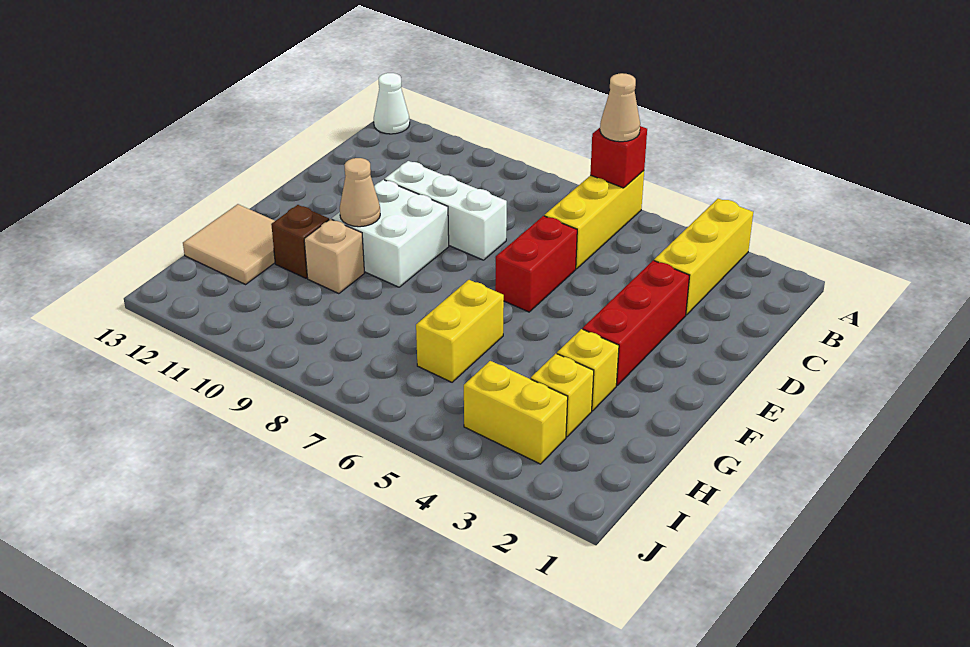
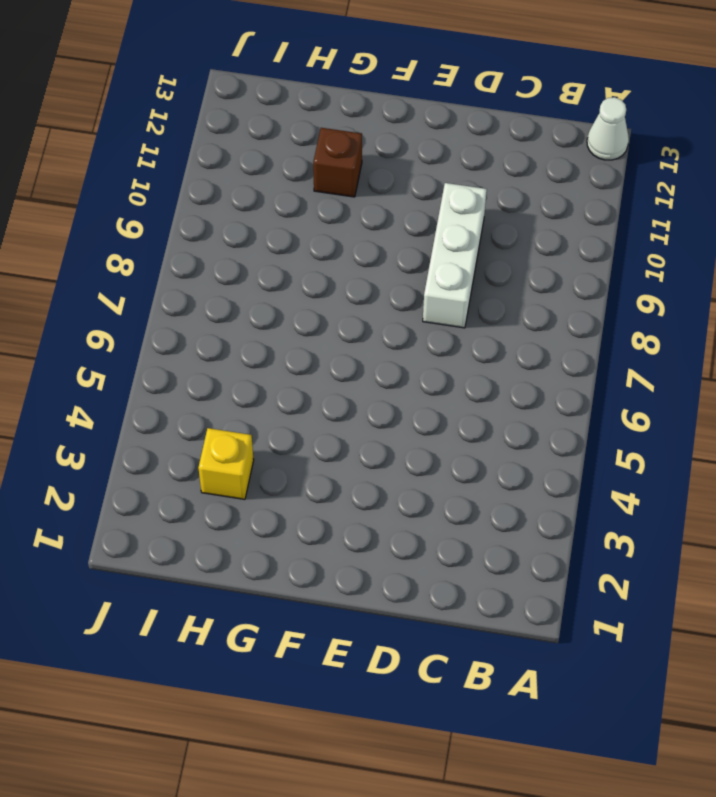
none -> yellow brick A3:C3 level 1
none -> yellow brick A6:C6 level 1
none -> red brick D3:F3 level 1

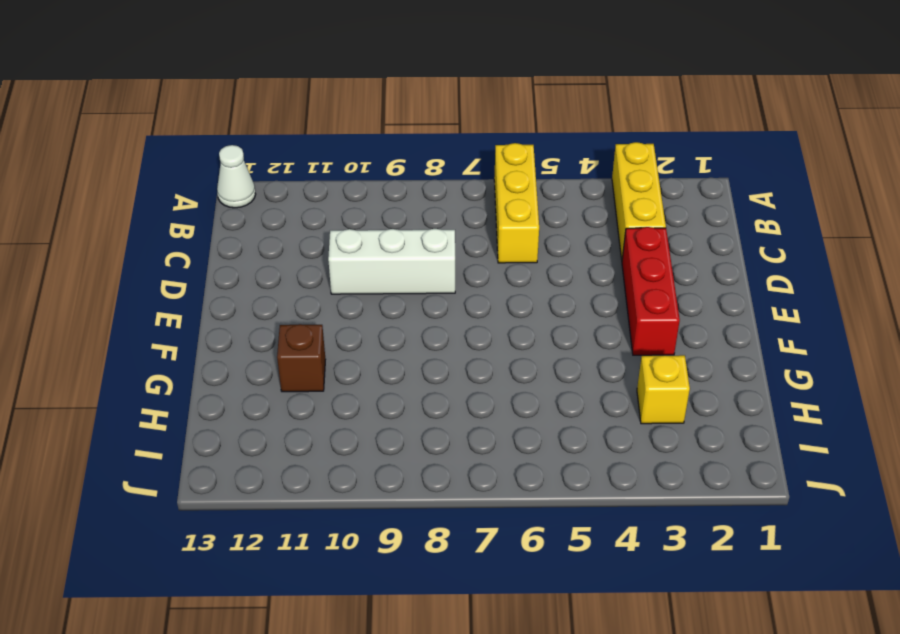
none -> red brick D6:E6 level 1
none -> white brick E9:F10 level 1
none -> yellow brick G3 level 1

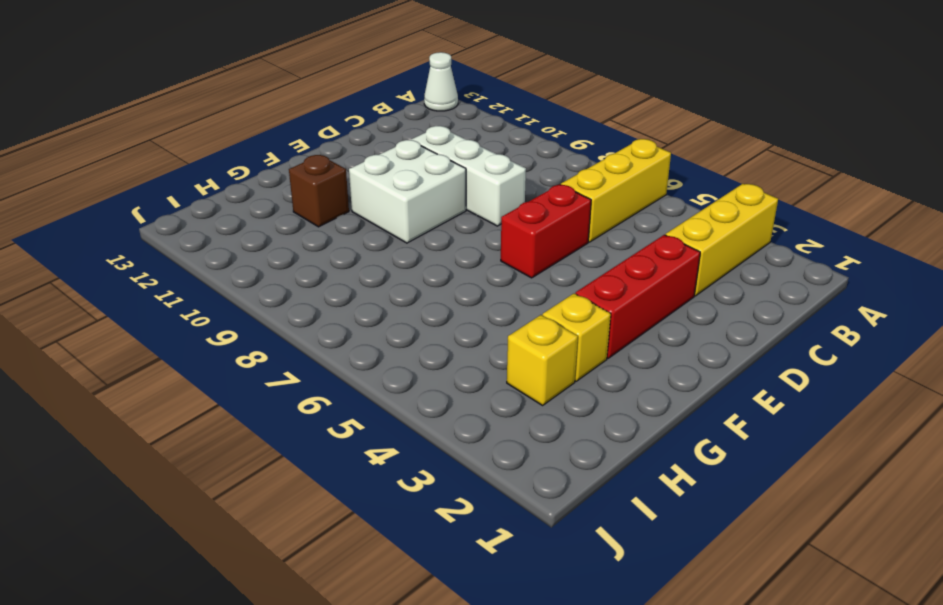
none -> yellow brick G6:H6 level 1
none -> tan brick G10 level 1
none -> tan tile G12:H13 level 1

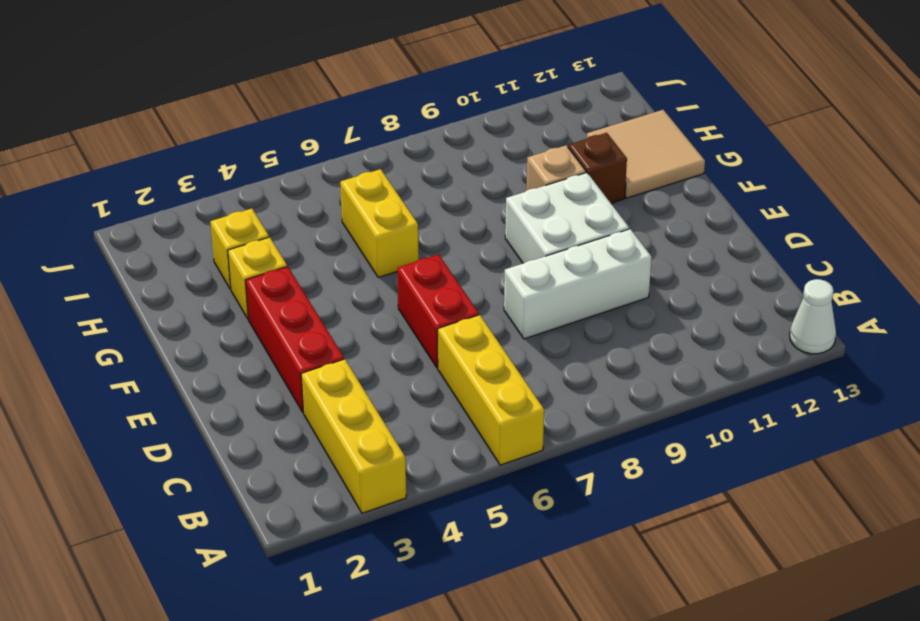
none -> yellow brick I3:I4 level 1
none -> red brick A6 level 2
none -> tan cone F10 level 2

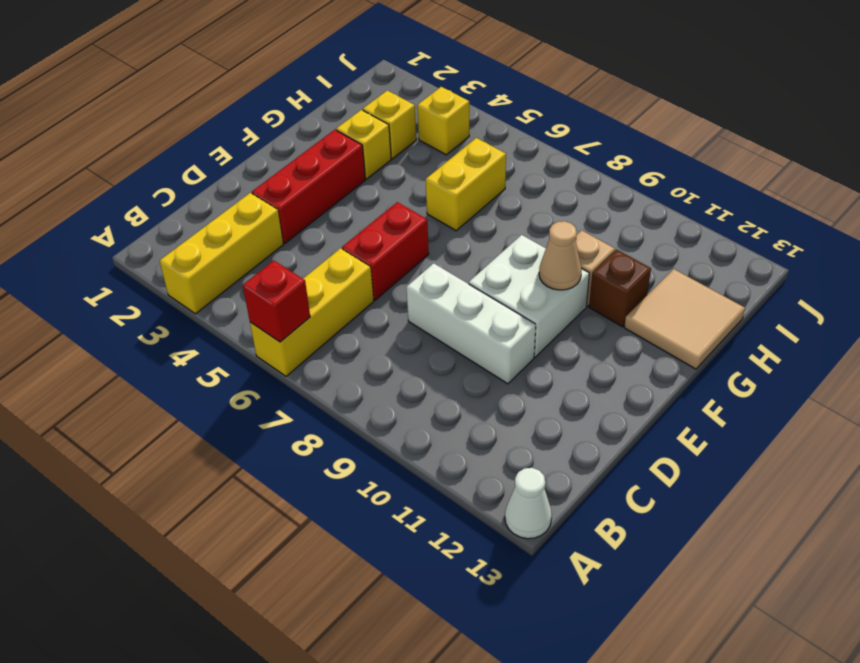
yellow brick I4 level 1 -> yellow brick I3:I4 level 1
none -> tan cone A6 level 3

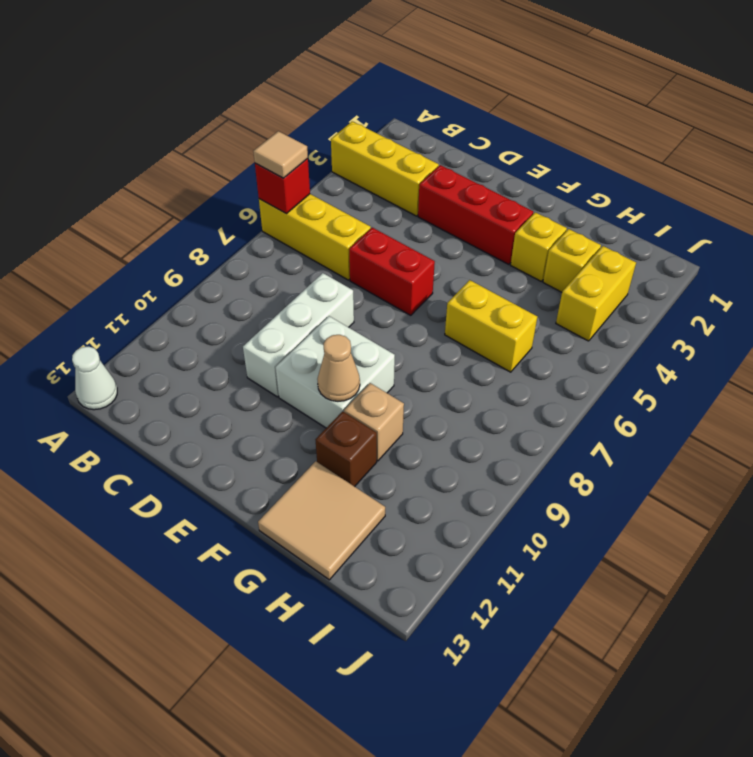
tan tile A6 level 3 -> tan cone A6 level 3

